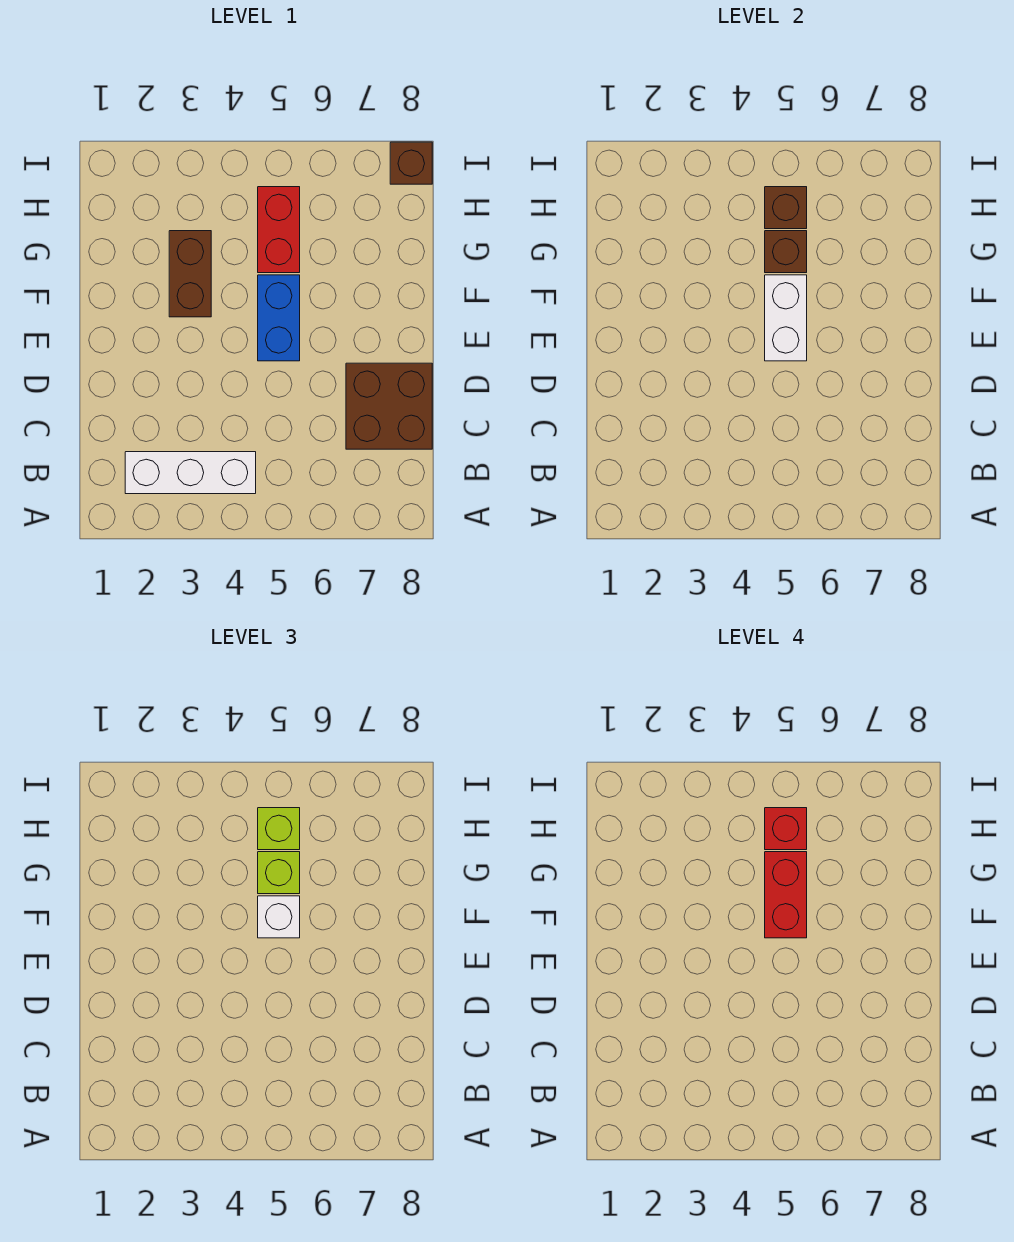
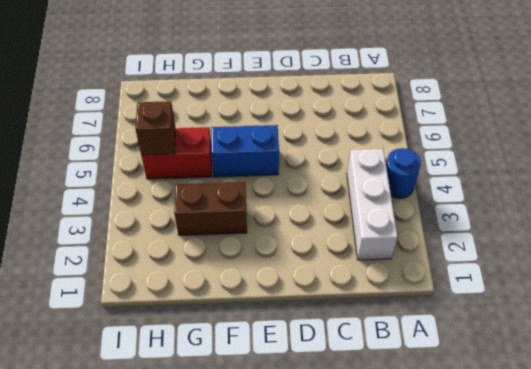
blue round brick A4 level 1 -> none
none -> brown brick C7:D8 level 1
none -> brown brick I8 level 1
none -> white brick E5:F5 level 2

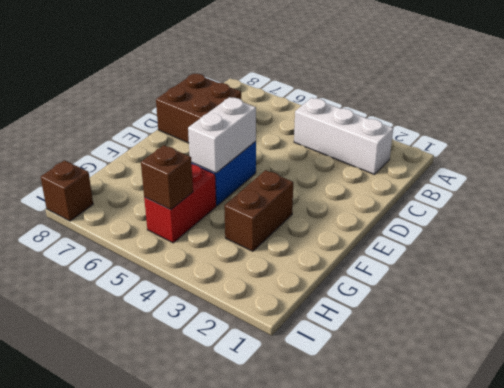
none -> brown brick G5 level 2
none -> white brick F5 level 3
none -> lime brick G5 level 3

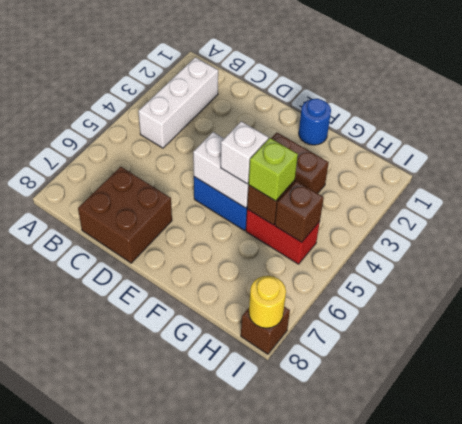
blue round brick F1 level 1 -> none
yellow round brick I8 level 2 -> none
none -> lime brick H5 level 3
none -> red brick F5:G5 level 4
none -> red brick H5 level 4

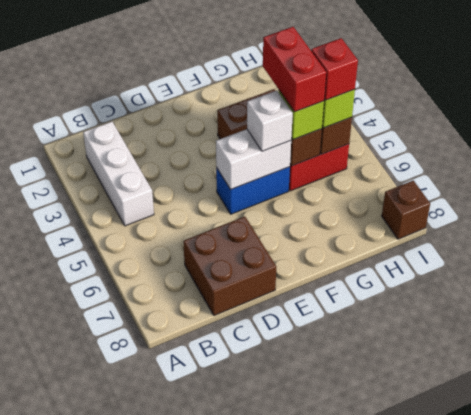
red brick G4:G5 level 4 -> red brick F5:G5 level 4

